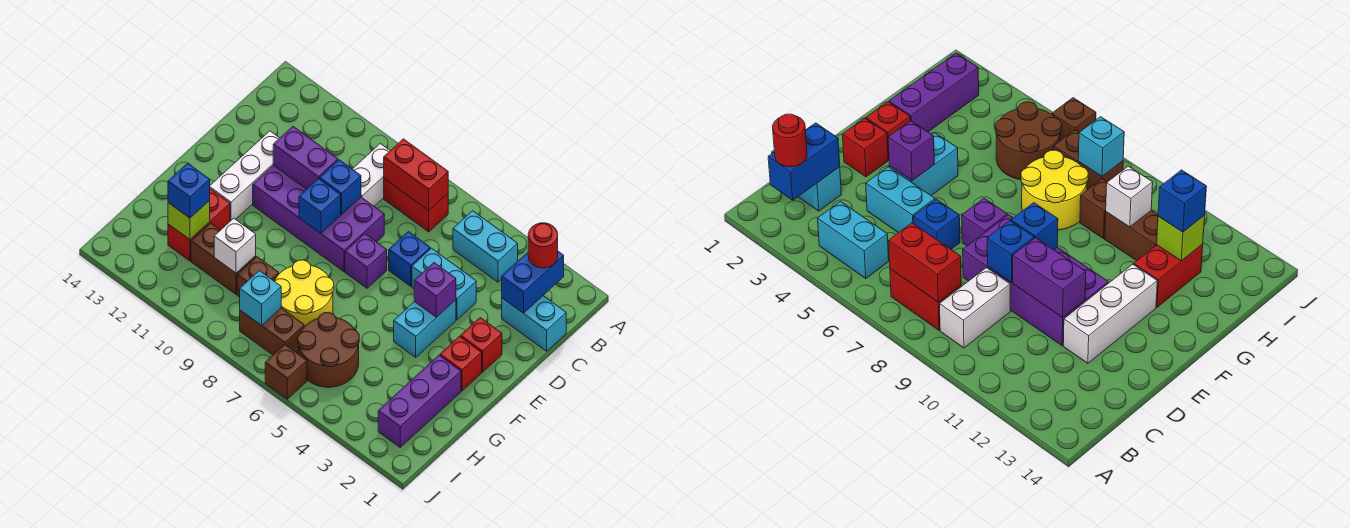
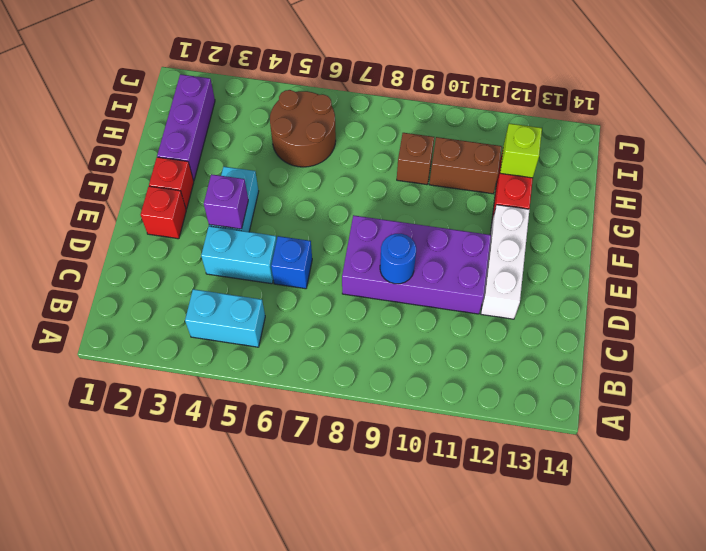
blue round brick D9 level 2 -> blue brick D9 level 2
none -> red brick B7:B8 level 1
none -> white brick B9:C9 level 1
none -> cyan brick C1:C2 level 1
none -> purple brick E7 level 1

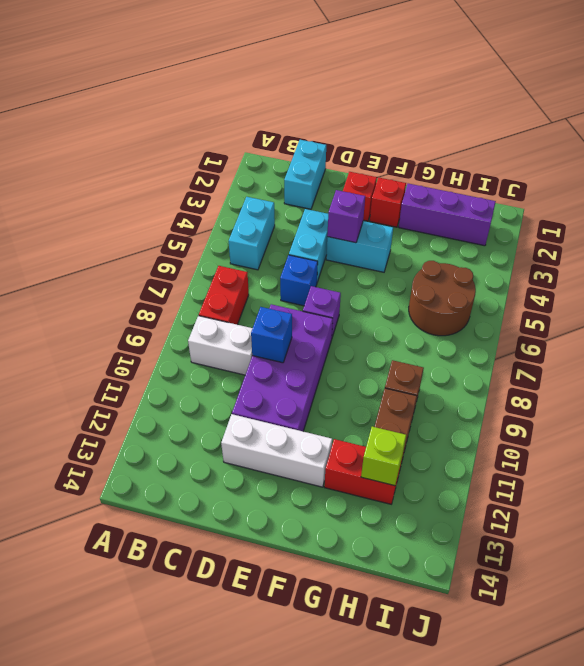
none -> yellow round brick G7:H8 level 1
none -> brown brick I7:I8 level 1
none -> brown brick J6 level 1
none -> blue brick B2:C2 level 2

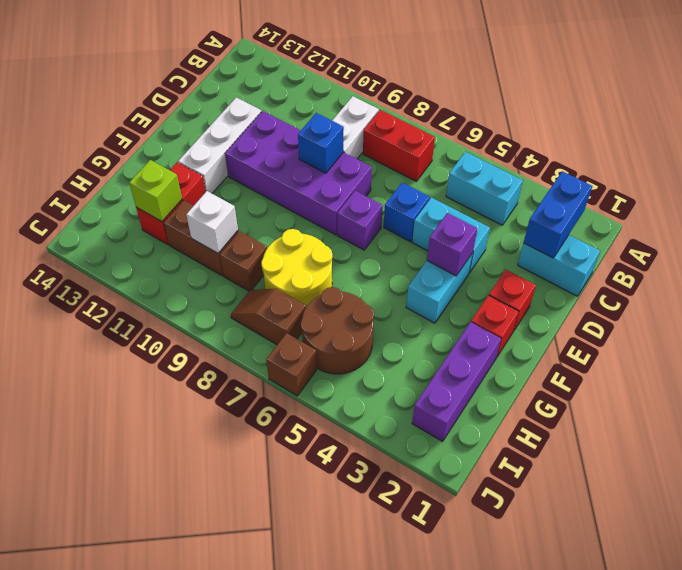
brown slope I7:I8 level 1 top 7 -> brown brick I7:I8 level 1
none -> red brick B7:B8 level 2
none -> purple brick D10:D11 level 2
none -> blue brick E9 level 2
none -> cyan brick I8 level 2

